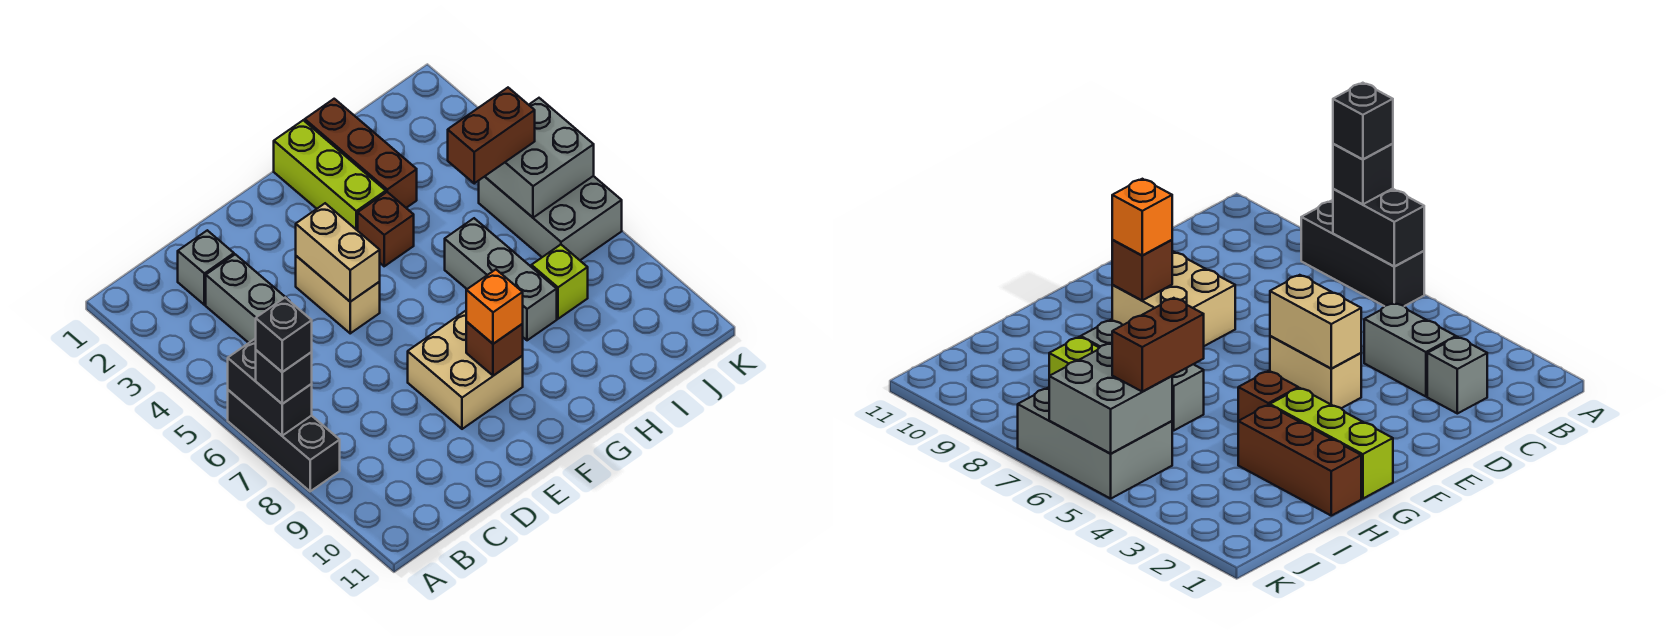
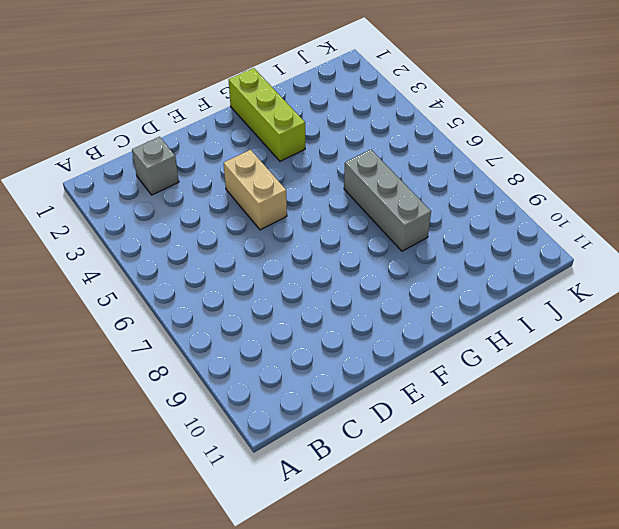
none -> black brick A6:A8 level 1
none -> grey brick C3:C4 level 1
none -> tan brick E8:F9 level 1

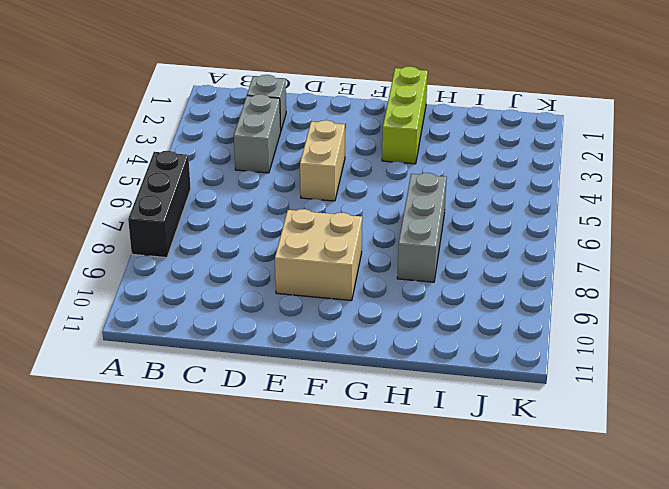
none -> brown brick G4 level 1
none -> brown brick H1:H3 level 1
none -> lime brick I8 level 1

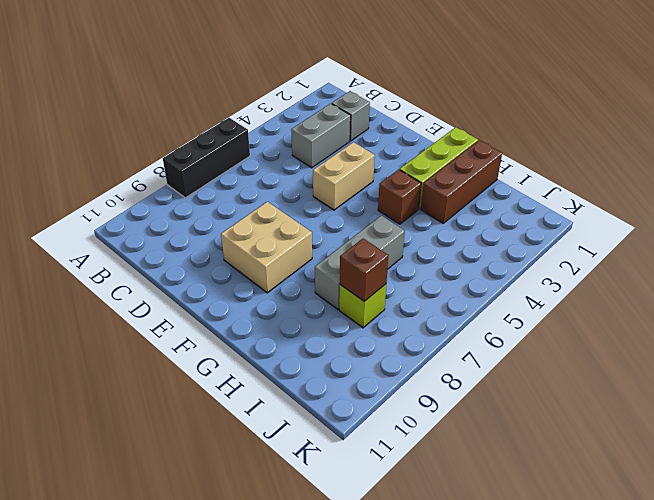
brown brick I8 level 2 -> brown brick F9 level 2
none -> grey brick J5:K7 level 1
none -> black brick A6:A7 level 2
none -> tan brick E4:E5 level 2

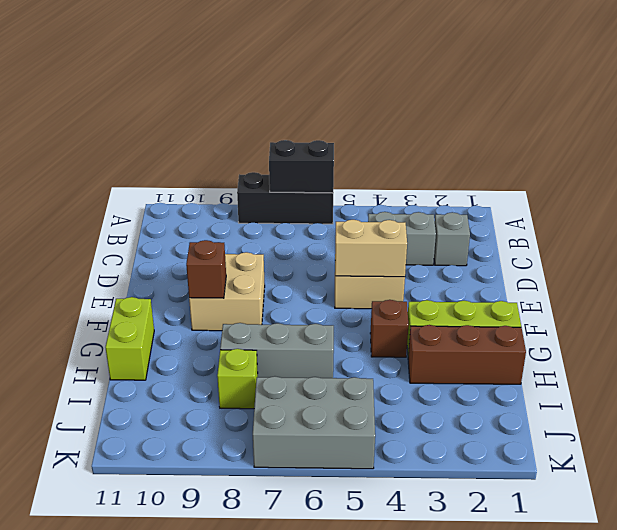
lime brick G11:H11 level 1 -> none
none -> grey brick J5:K6 level 2
none -> black brick A7 level 3
none -> orange brick F9 level 3

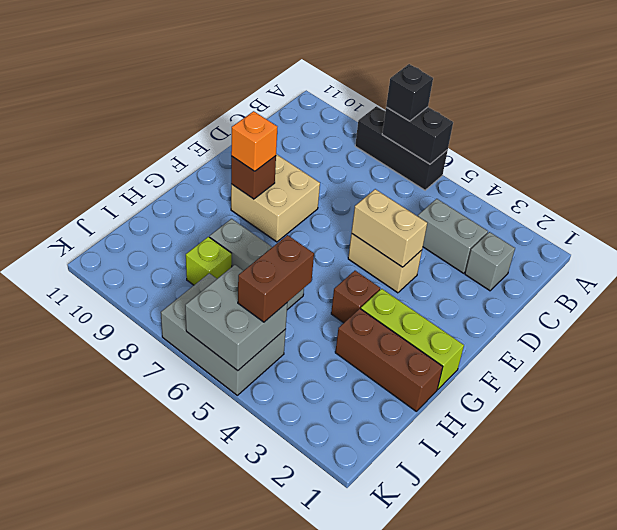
none -> black brick A7 level 4

